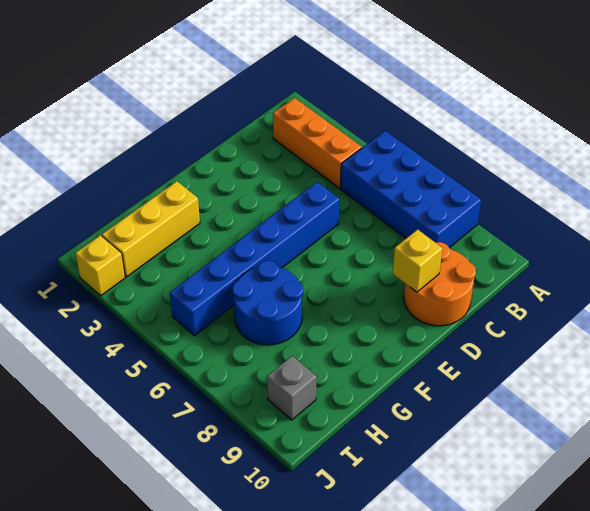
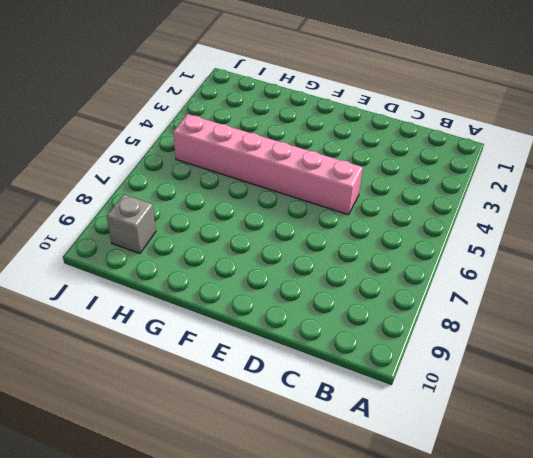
pink brick D5:I5 level 1 -> blue brick D5:I5 level 1
none -> blue brick A5:B8 level 1
none -> orange brick B2:B4 level 1

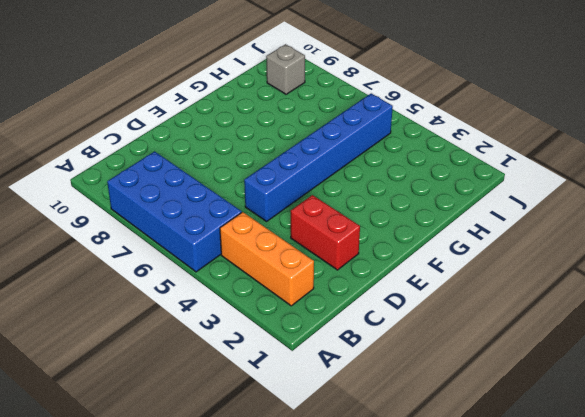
red brick D2:D3 level 1 -> none
none -> orange round brick C9:D10 level 1
none -> yellow brick G2:I2 level 1

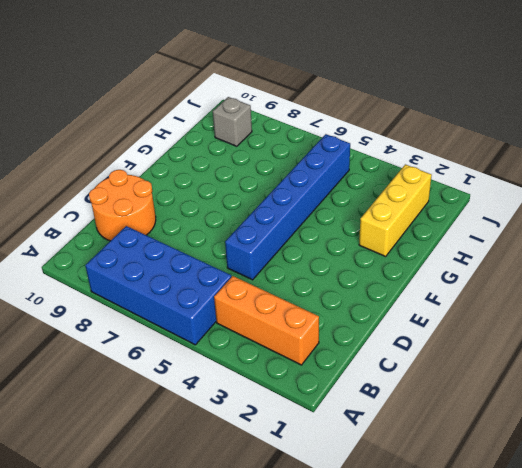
none -> blue round brick G6:H7 level 1
none -> yellow brick J2 level 1

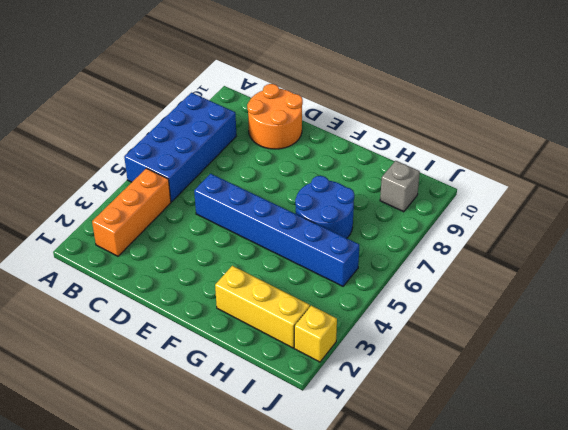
none -> yellow brick D9 level 2

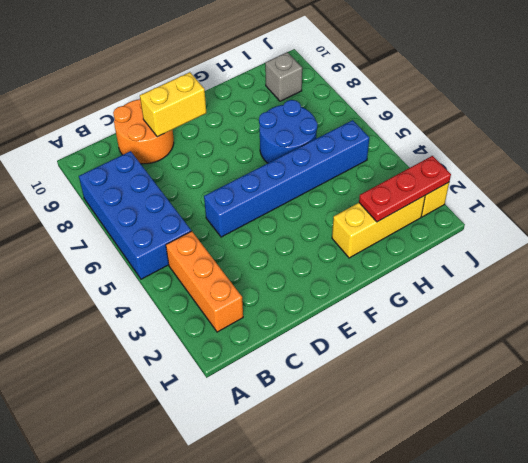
yellow brick D9:E9 level 2 -> yellow brick D9 level 2
red plate H2:J2 level 2 -> none

